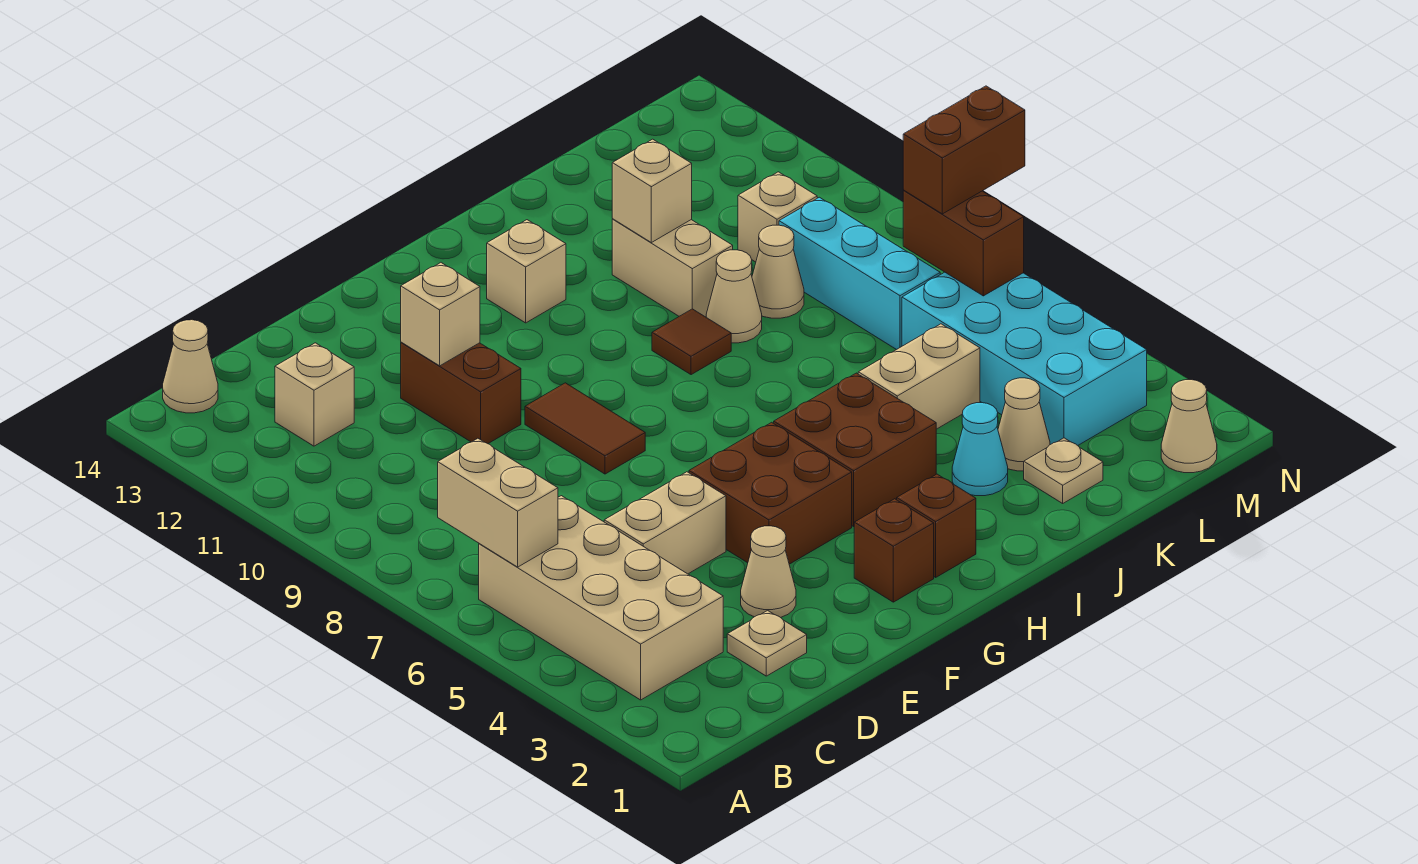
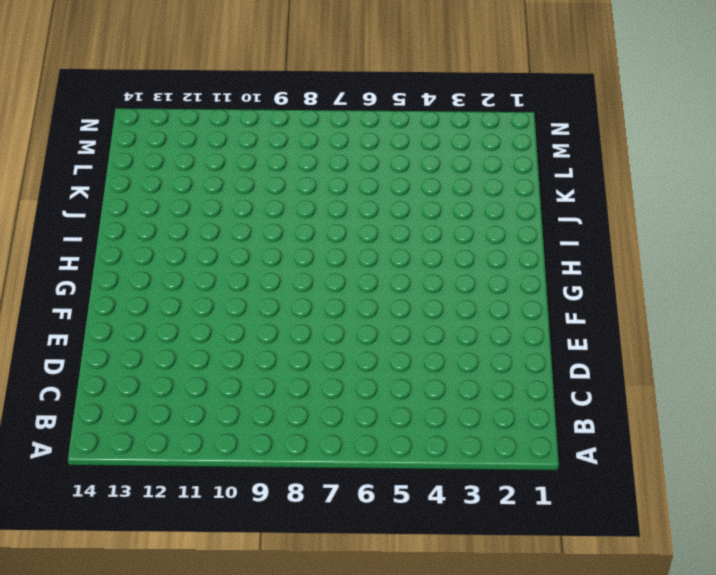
none -> tan brick B3:C6 level 1
none -> tan cone B14 level 1
none -> tan brick C12 level 1
none -> tan plate D2 level 1

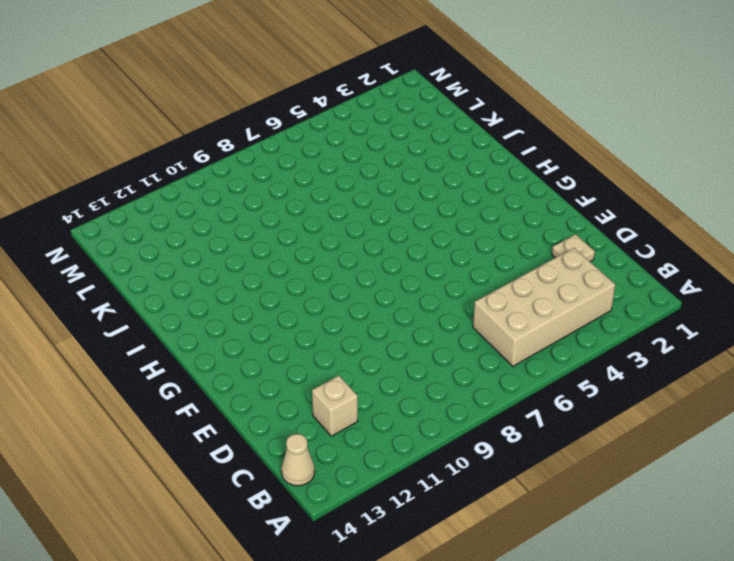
none -> tan brick D5:E5 level 1
none -> tan cone E3 level 1
none -> brown brick E10:E11 level 1
none -> brown brick F4:G5 level 1

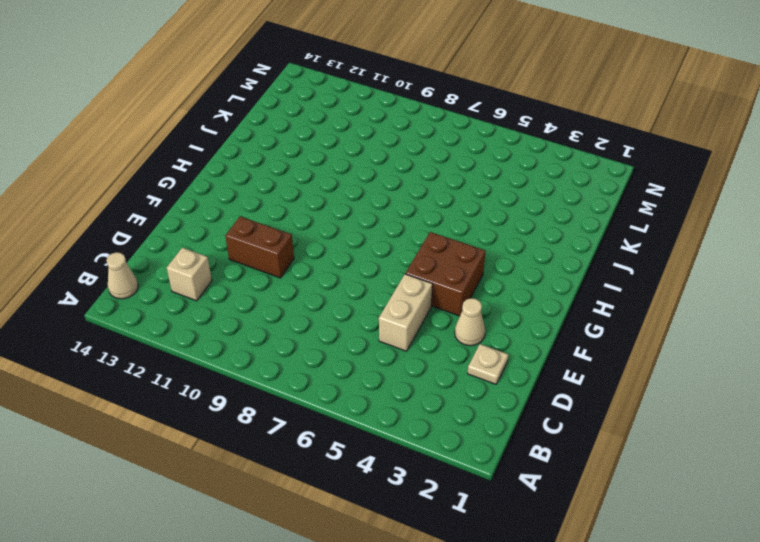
none -> tan brick B3:C6 level 1
none -> brown tile F8:F9 level 1
none -> brown brick G2 level 1
none -> brown brick H2 level 1

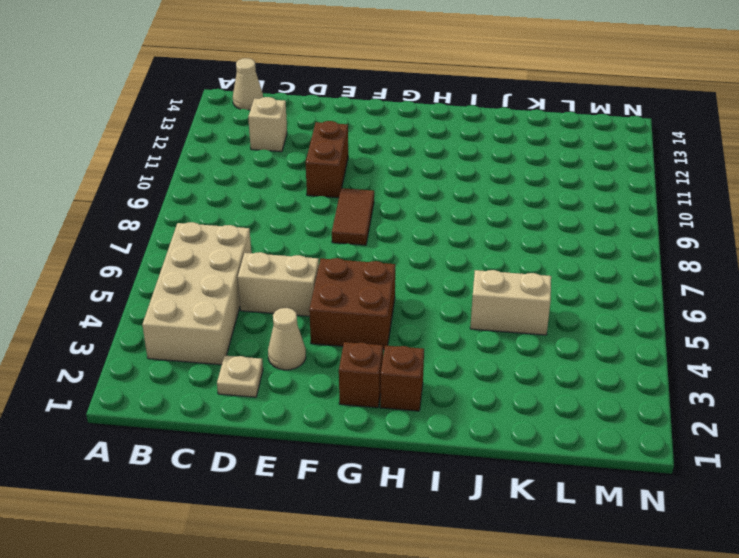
none -> brown brick H4:I5 level 1
none -> tan brick H12 level 1
none -> brown tile I9 level 1
none -> cyan cone J3 level 1

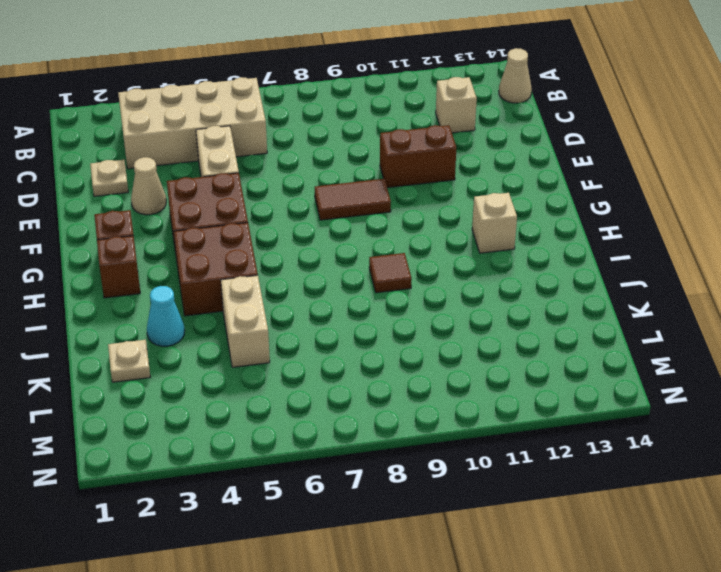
none -> tan cone J9 level 1
none -> tan brick J10:J11 level 1
none -> tan cone K3 level 1
none -> tan cone K9 level 1

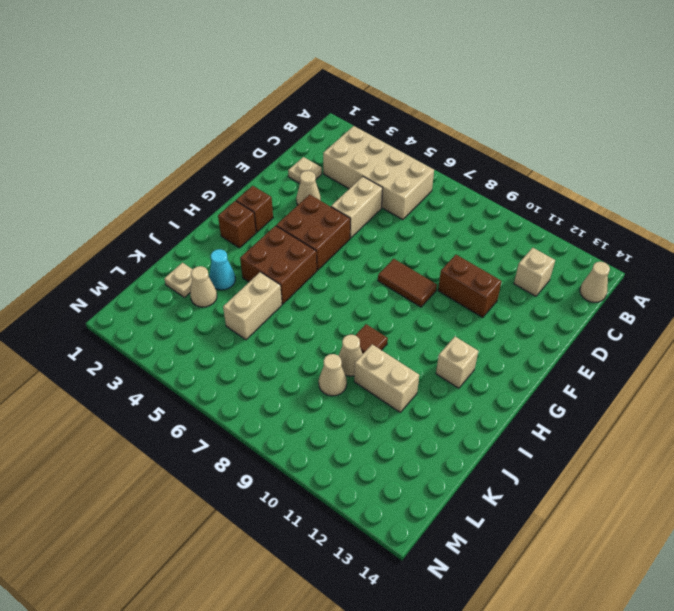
none -> cyan brick L3:M6 level 1
none -> cyan brick L7:L9 level 1
none -> tan brick L10 level 1
none -> tan cone M1 level 1

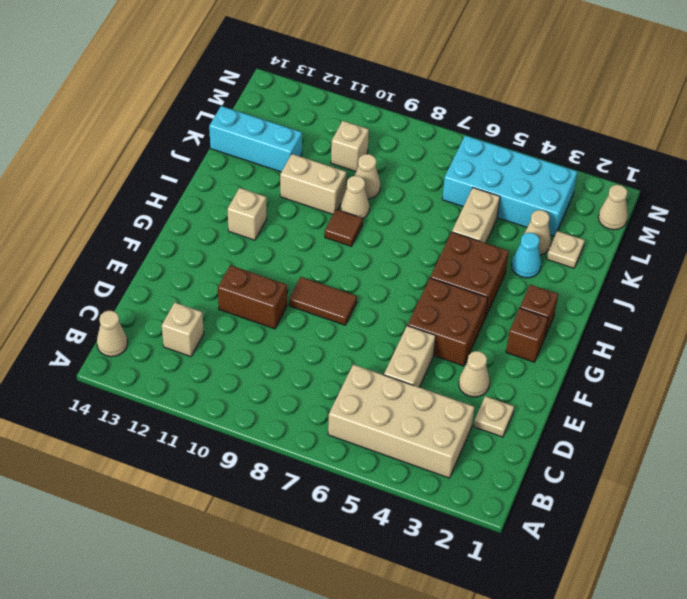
cyan brick K12:K14 level 1 -> cyan brick L7:L9 level 1
none -> tan brick B6:B7 level 2
none -> tan brick E11 level 2
none -> tan brick J11 level 2
none -> brown brick M6:M7 level 2

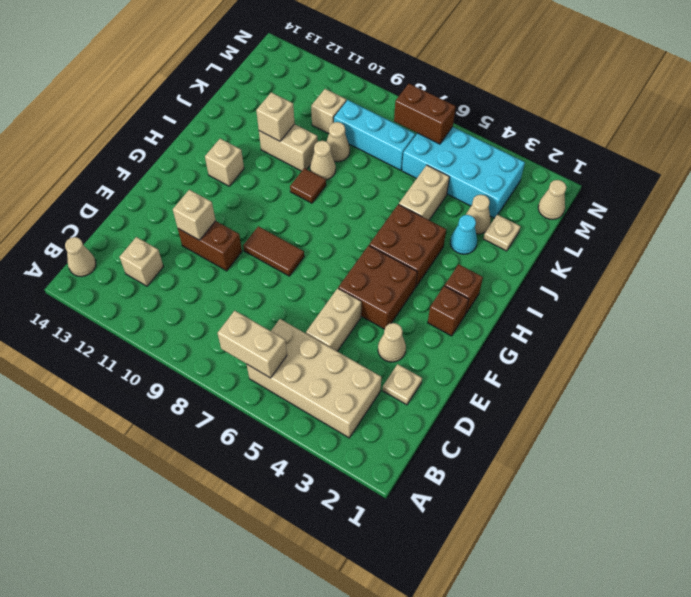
none -> brown brick M7:N7 level 3

